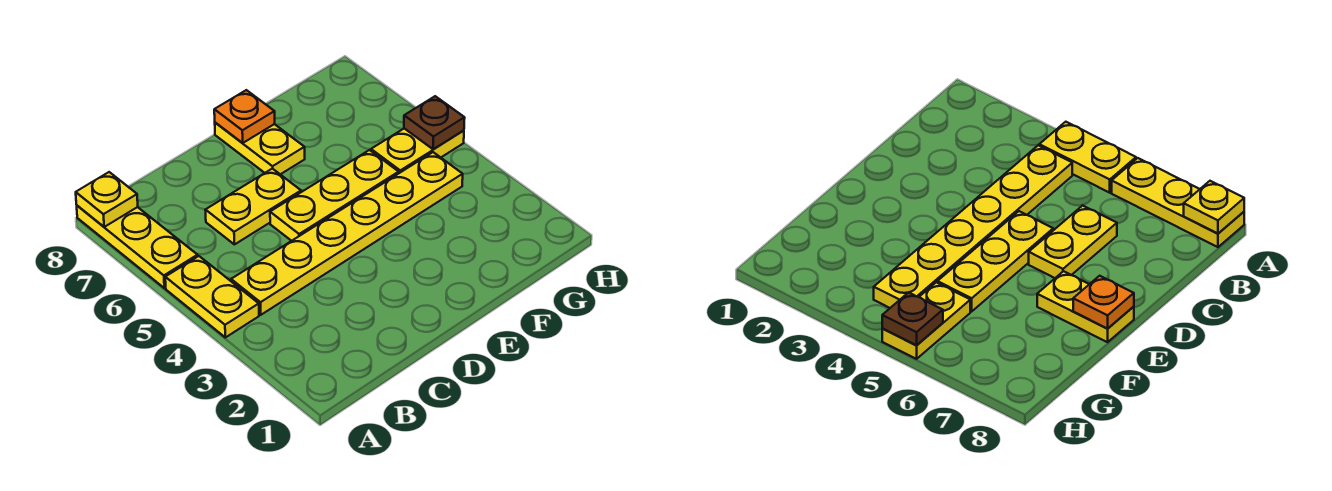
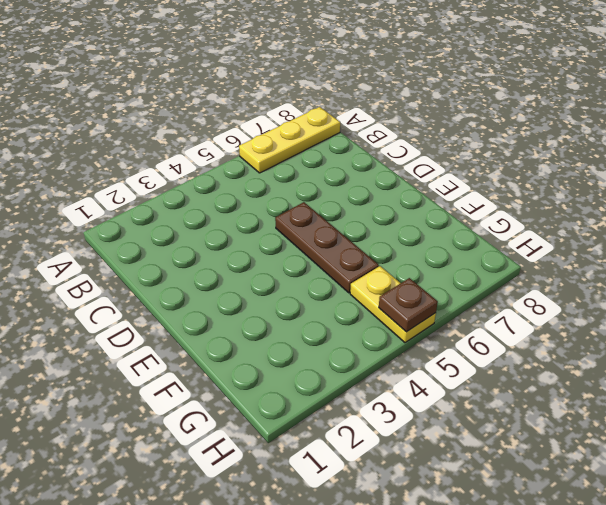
brown plate D5:F5 level 1 -> yellow plate D5:F5 level 1
none -> yellow plate A4:A5 level 1
none -> yellow plate B4:G4 level 1

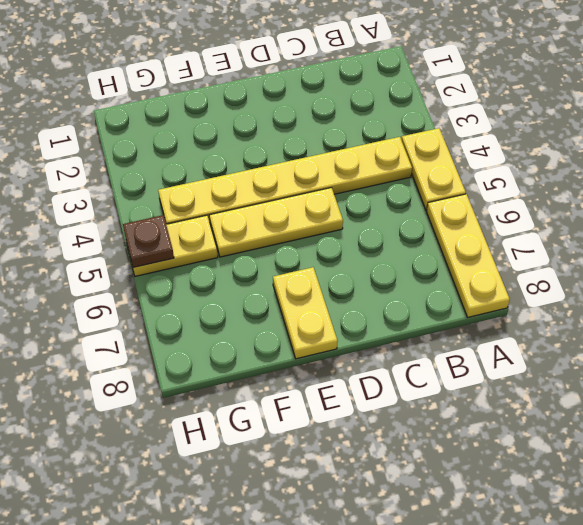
none -> yellow plate C6:D6 level 1
none -> yellow plate A8 level 2

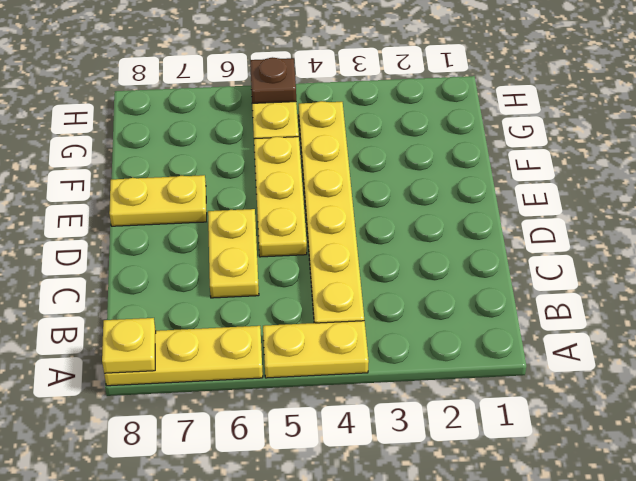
none -> orange plate E8 level 2

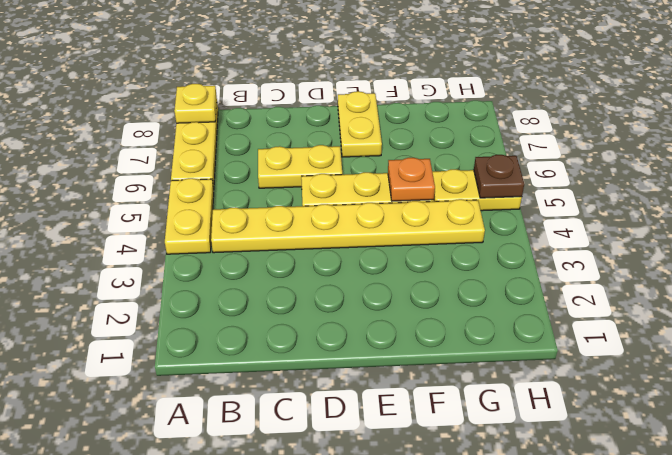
orange plate F5 level 2 -> orange plate E8 level 2

